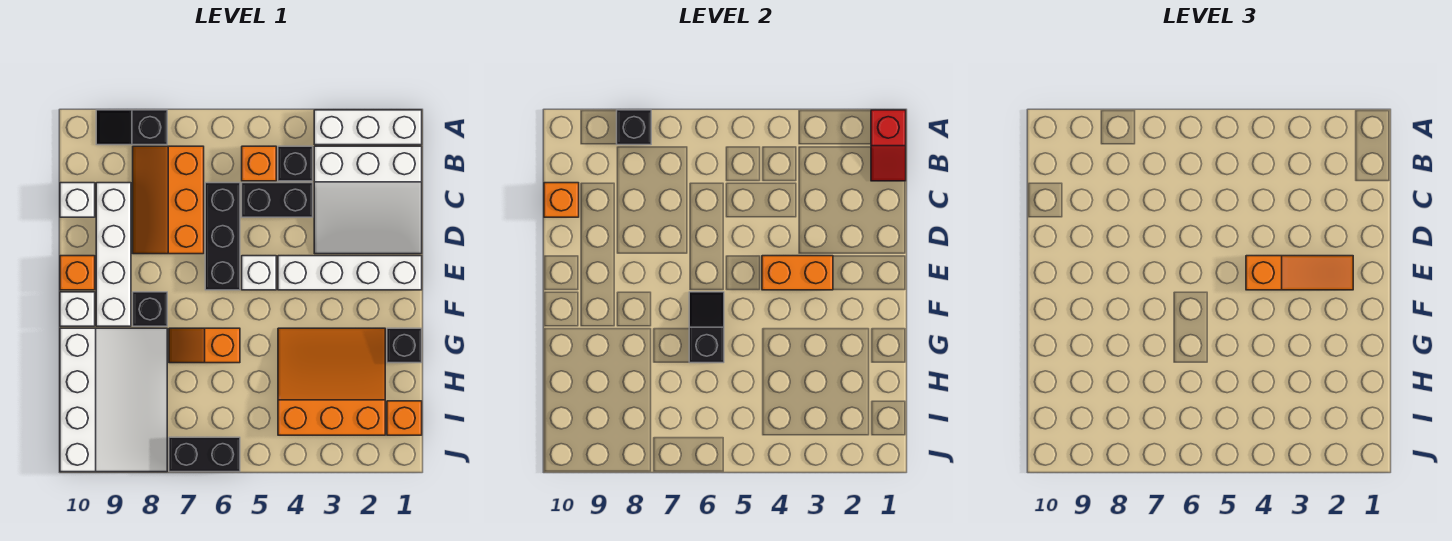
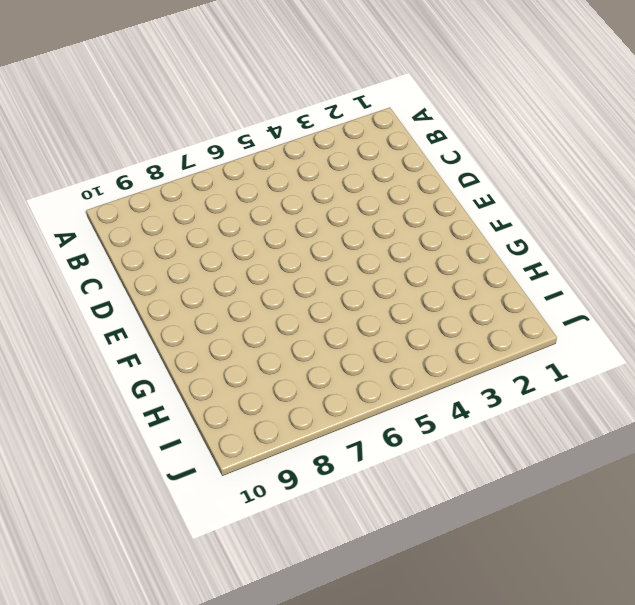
none -> white brick A1:A3 level 1
none -> black slope A8:A9 level 1 top 8
none -> white slope B1:D3 level 1 top B

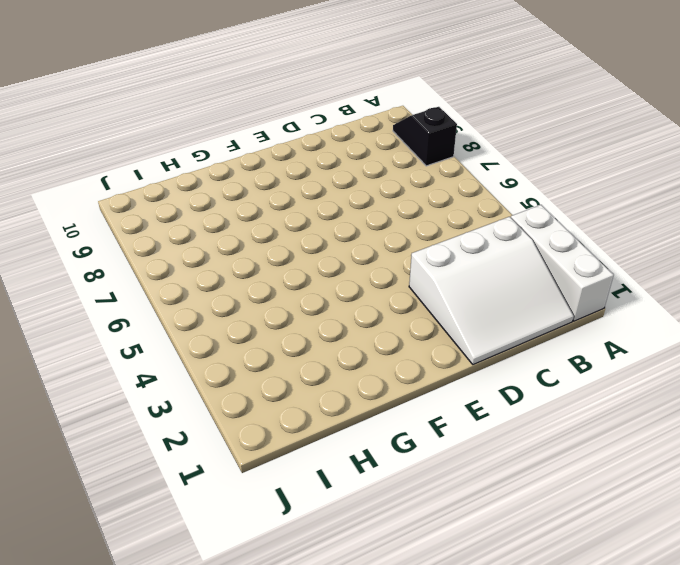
white slope B1:D3 level 1 top 3 -> white slope B1:D3 level 1 top B
none -> black brick B4 level 1
none -> orange brick B5 level 1
none -> orange slope B7:D8 level 1 top 7

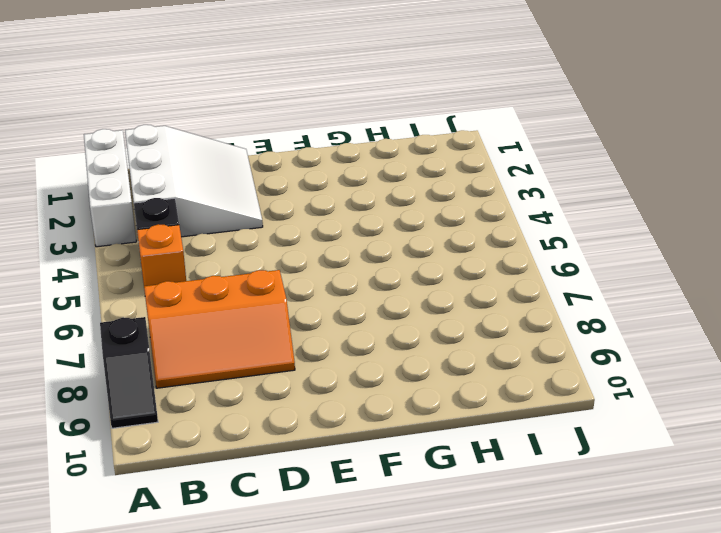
none -> black brick C4:C5 level 1
none -> black brick C6:E6 level 1
none -> white brick C9:F9 level 1

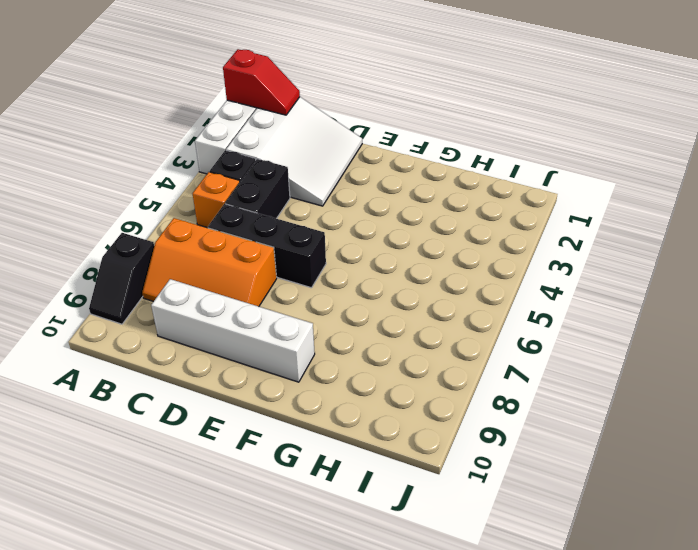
none -> white brick C10 level 1
none -> white brick E1:E4 level 1
none -> white brick E5 level 1

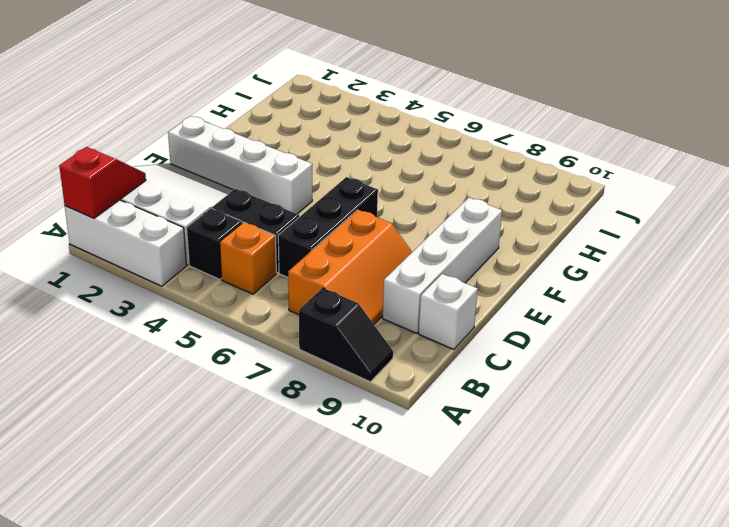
none -> white brick E5 level 1
none -> orange brick E10 level 1
none -> black brick F8 level 1

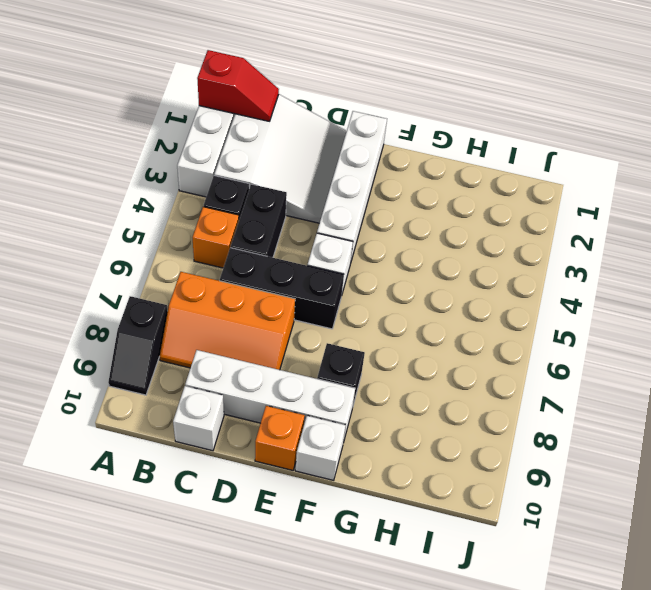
none -> black brick G1 level 1
none -> orange slope G2:I4 level 1 top I
none -> orange slope G6:G7 level 1 top 6

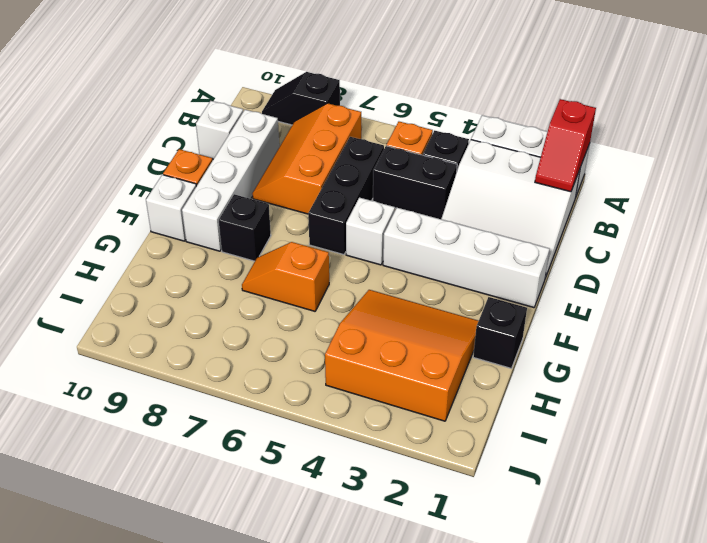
none -> white slope G8:J10 level 1 top 10
none -> orange brick I1 level 1
none -> black brick J6:J7 level 1

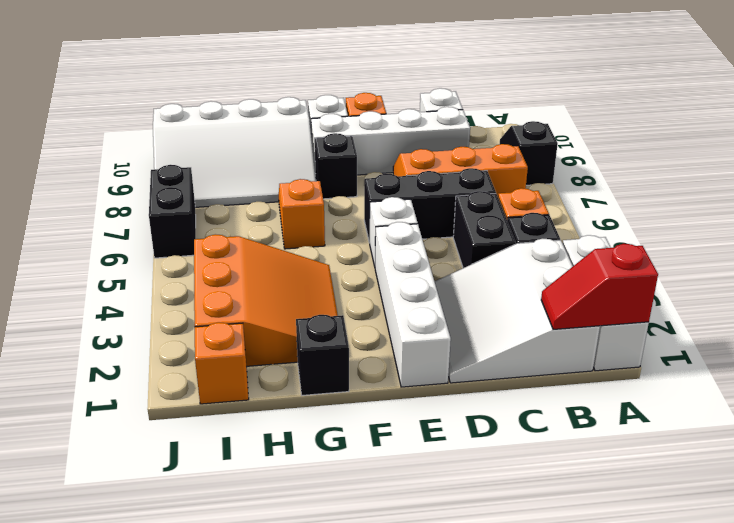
none -> black brick A8 level 2
none -> orange brick C10 level 2
none -> orange brick E3:E4 level 2

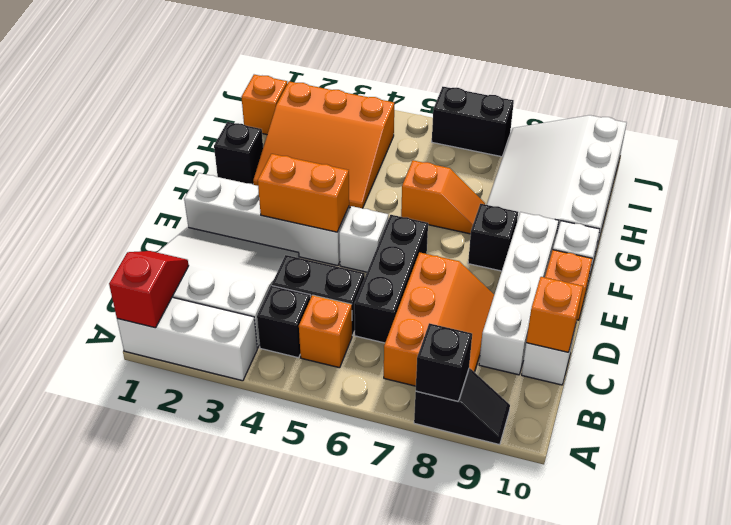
none -> black slope F6:G6 level 2 top G
none -> orange slope E2:E4 level 3 top 4

